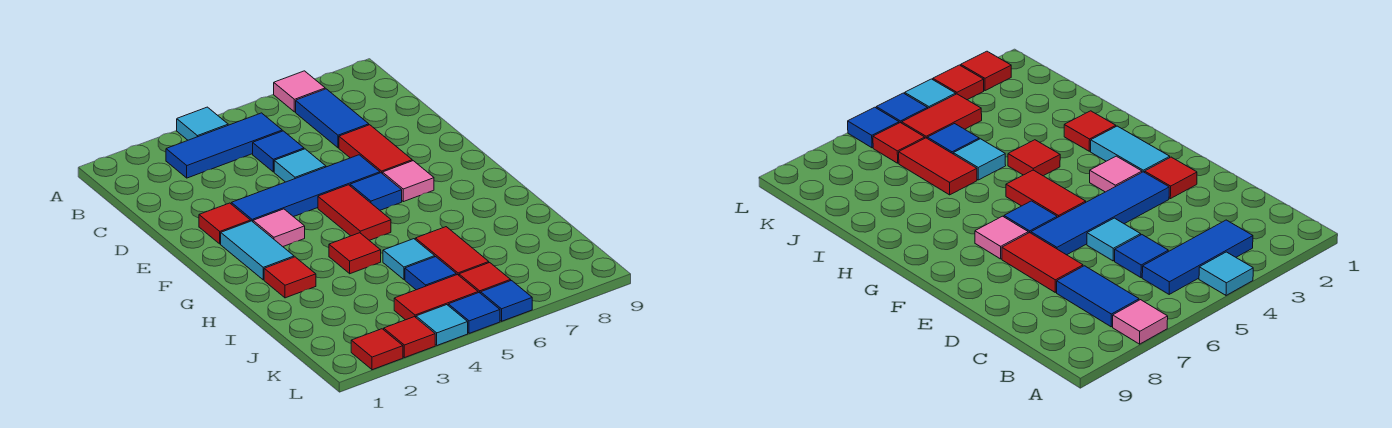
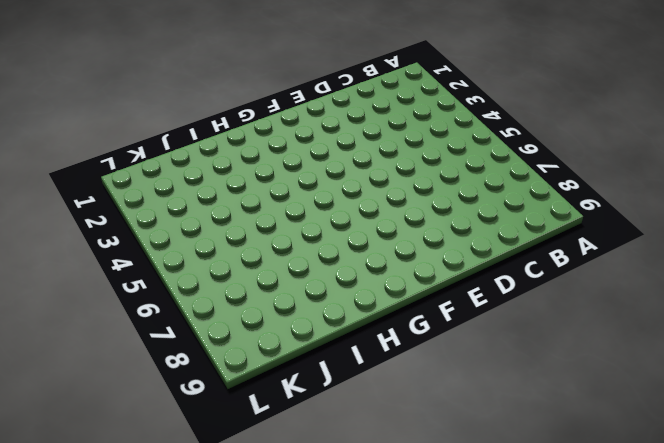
none -> cyan tile A4 level 1
none -> pink tile A7 level 1
none -> blue tile B3:B5 level 1

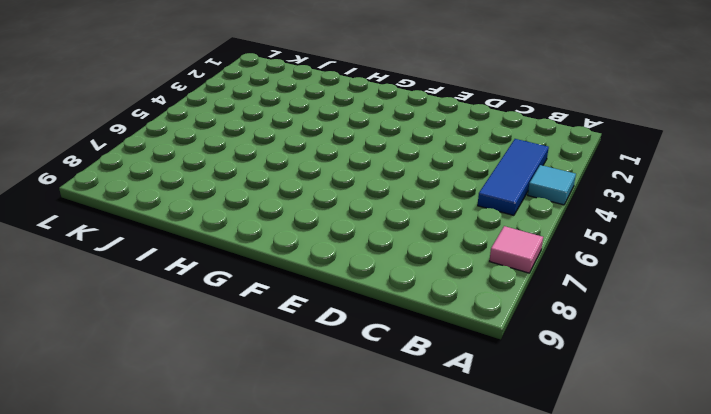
none -> blue tile B7:C7 level 1
none -> blue tile C5 level 1
none -> cyan tile D5 level 1

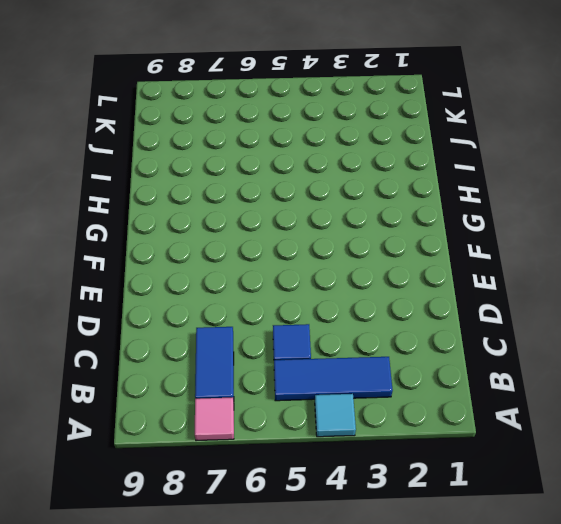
none -> cyan tile D5 level 1
none -> red tile D7:E7 level 1
none -> red tile E2 level 1

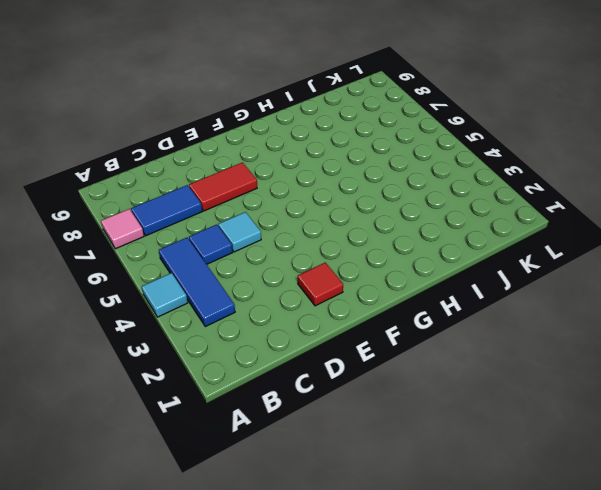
none -> blue tile E3:E6 level 1
none -> cyan tile F2:G2 level 1
none -> pink tile F3 level 1

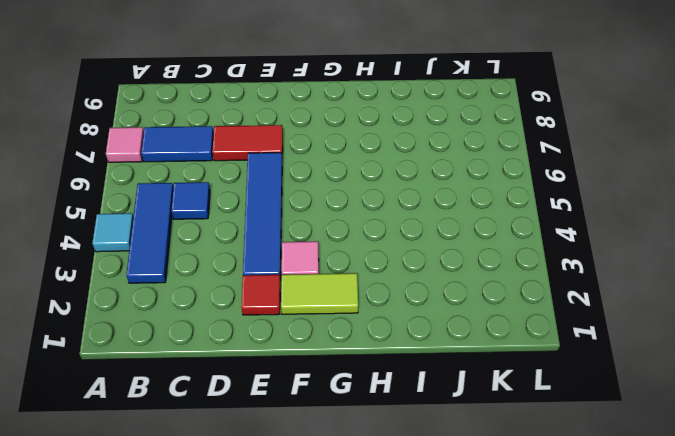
lime tile F2:G2 level 1 -> cyan tile F2:G2 level 1
none -> cyan tile D5 level 1
none -> red tile F5:G5 level 1
none -> blue tile F6 level 1

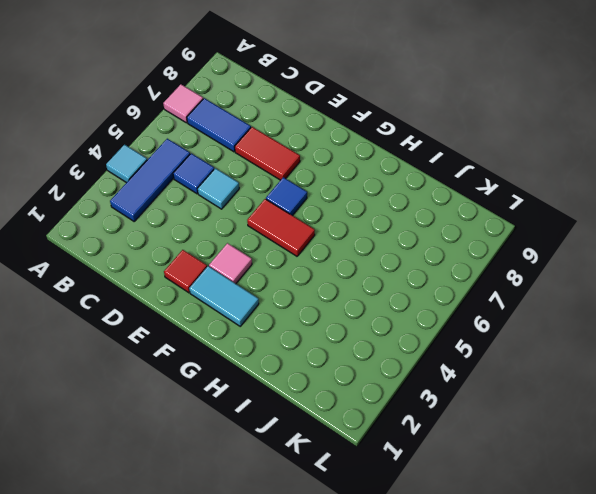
none -> blue tile E3:E6 level 1
none -> pink tile F7 level 1
none -> red tile H2 level 1

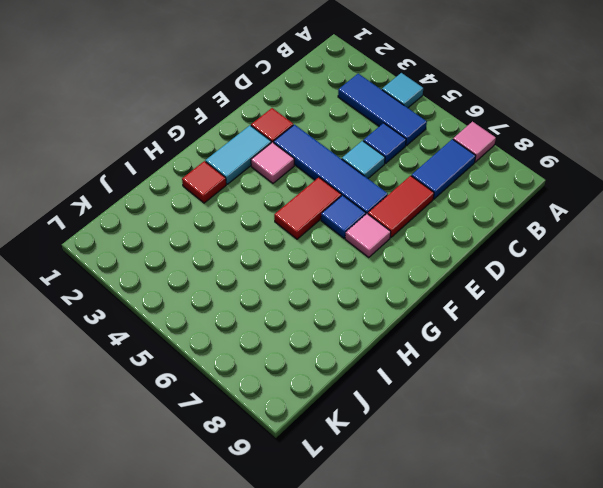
none -> red tile H4 level 1
none -> cyan tile I5 level 1
none -> red tile I6:J6 level 1

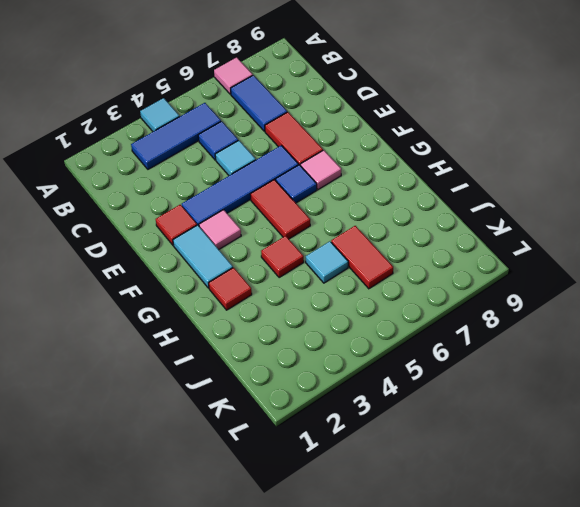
none -> blue tile J5 level 1
none -> red tile K4:K5 level 1
none -> red tile K6 level 1

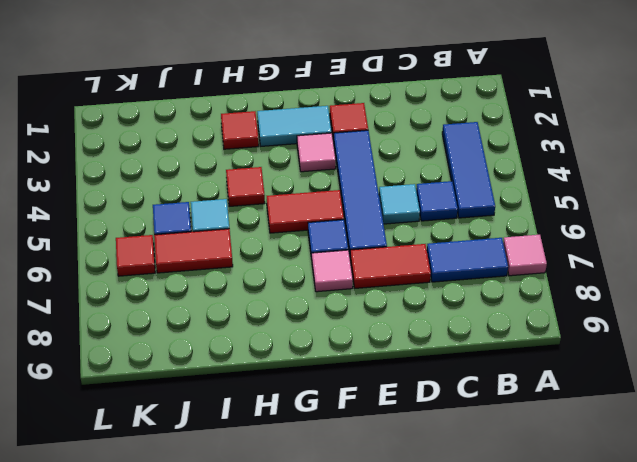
none -> cyan tile A4 level 1
none -> red tile K4:K5 level 1
none -> red tile L2 level 1

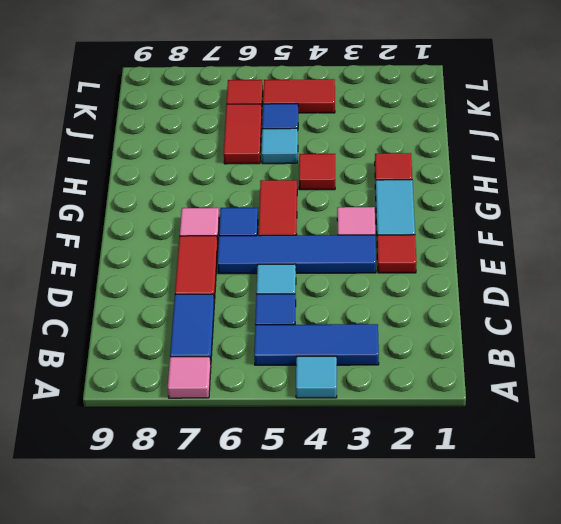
none -> red tile L2 level 1
none -> red tile L3 level 1
none -> cyan tile L4 level 1

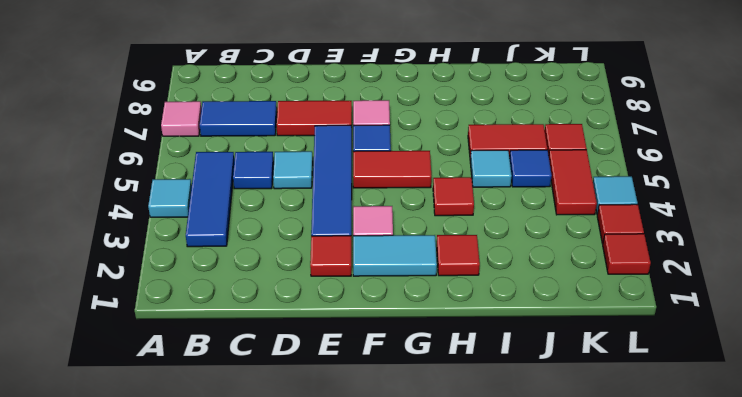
none -> blue tile L5 level 1
none -> blue tile L6 level 1

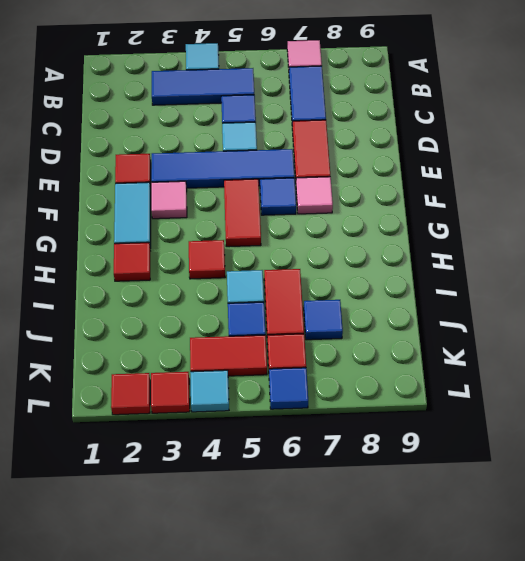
blue tile J7 level 1 -> blue tile L5 level 1

